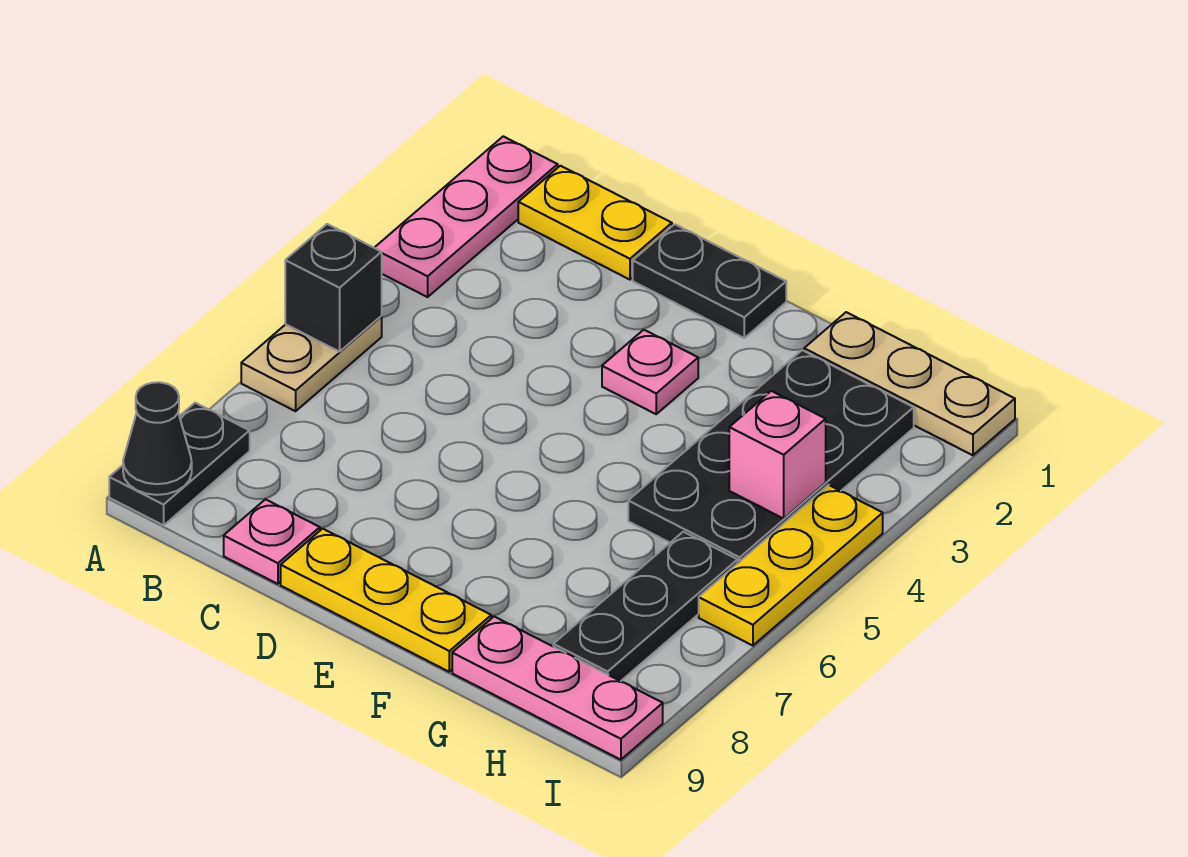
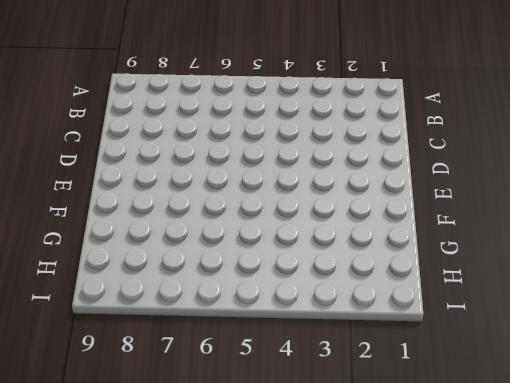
none -> pink plate A1:A3 level 1
none -> tan plate A5:A6 level 1
none -> black plate A8:A9 level 1

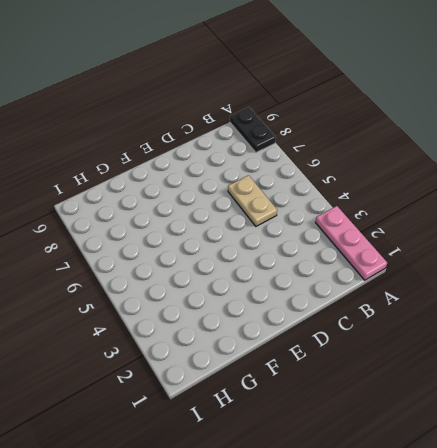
tan plate C5:C6 level 1 -> tan plate A5:A6 level 1
none -> yellow plate B1:C1 level 1
none -> pink plate C9 level 1
none -> black plate D1:E1 level 1

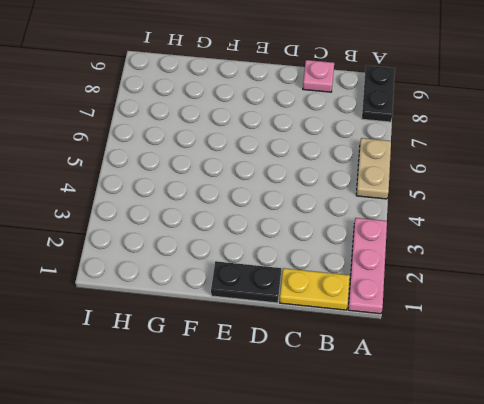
none -> yellow plate D9:F9 level 1
none -> pink plate E3 level 1
none -> tan plate G1:I1 level 1

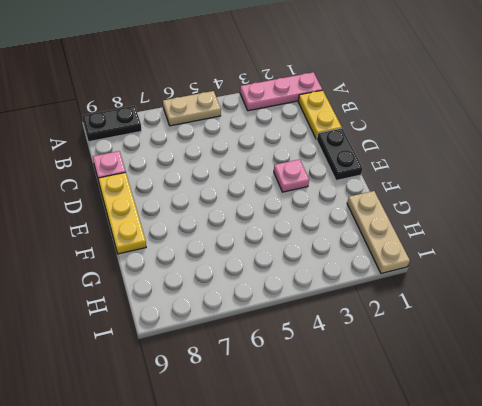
none -> black plate G2:H5 level 1
none -> pink plate G9:I9 level 1
none -> black plate H6:H8 level 1

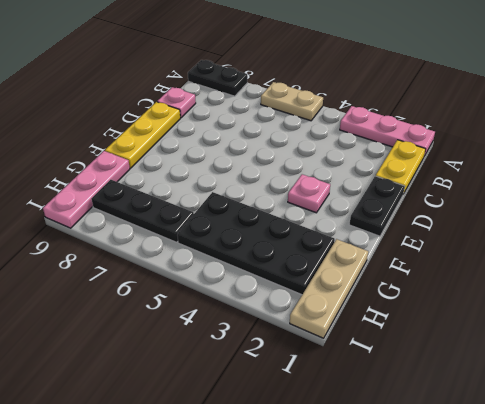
none -> yellow plate I4:I6 level 1
none -> black brick A5 level 2
none -> black cone A9 level 2

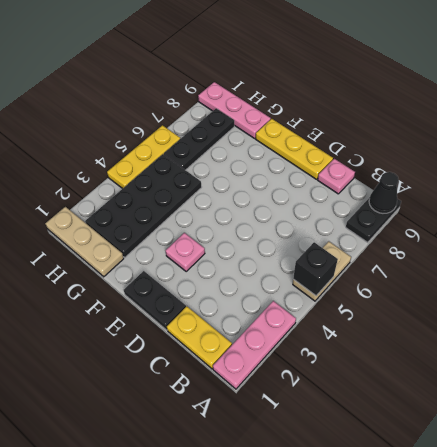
none -> pink brick H4 level 2

